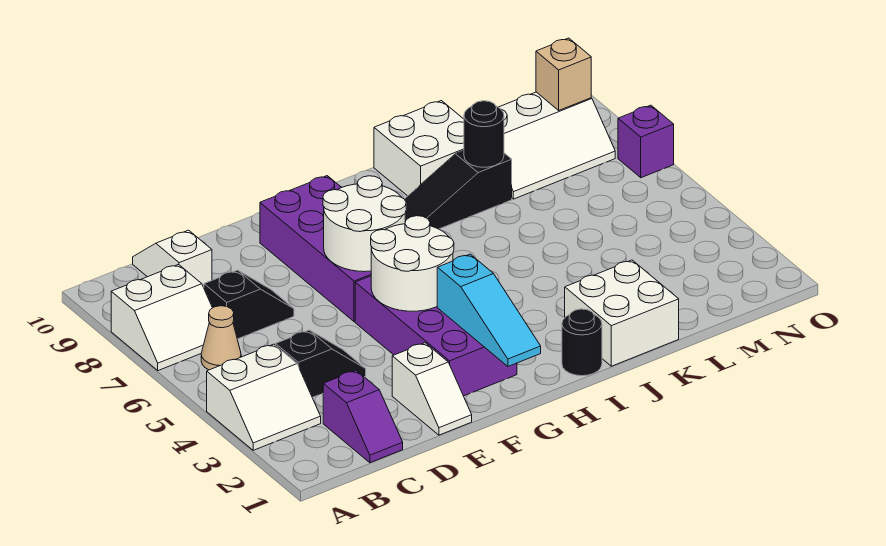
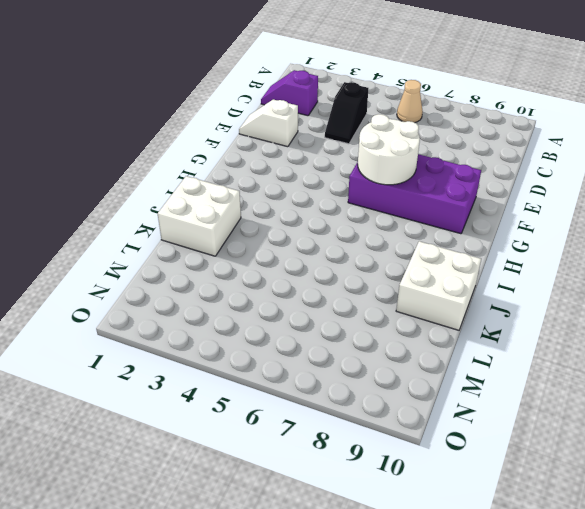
none -> white slope A3:B4 level 1 top 4
none -> white slope A7:B8 level 1 top 8
none -> black slope C7:D7 level 1 top C

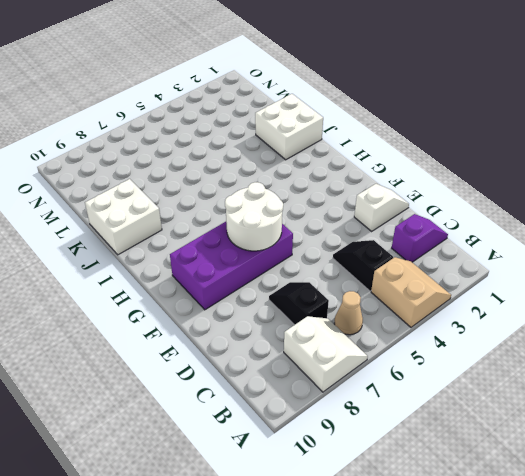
tan slope A3:B4 level 1 top 4 -> white slope A3:B4 level 1 top 4
none -> white slope C9:C10 level 1 top 9
none -> purple brick F2:G5 level 1
none -> black round brick I1 level 1

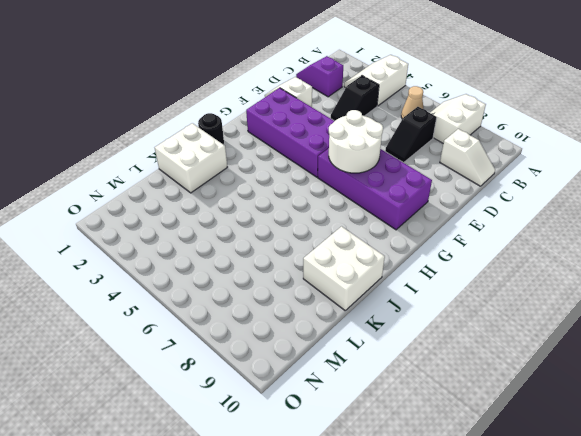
none -> black slope I8:K8 level 1 top K
none -> white slope L8:N9 level 1 top 9
none -> purple brick O7 level 1

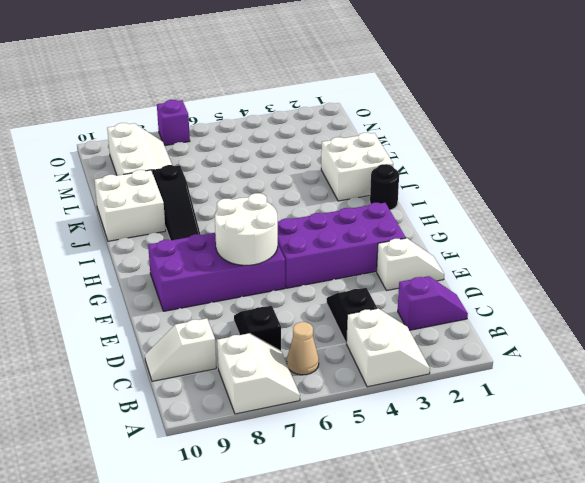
none -> white round brick F4:G5 level 2
none -> cyan slope G1:G3 level 2 top 3
none -> black round brick K8 level 2

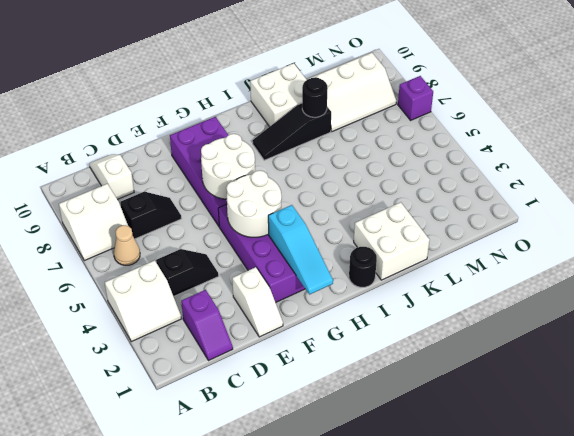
none -> tan brick N9 level 2

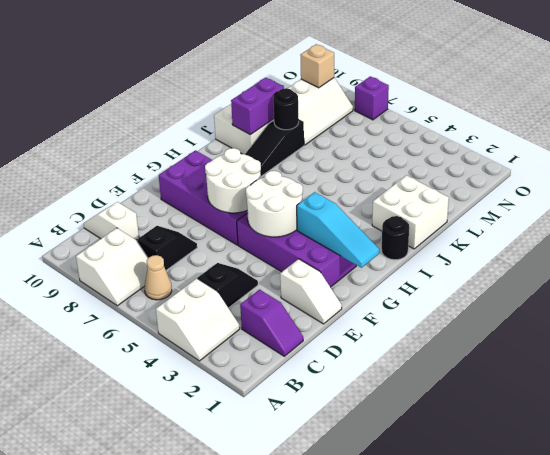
purple brick J9:K9 level 2 -> none

